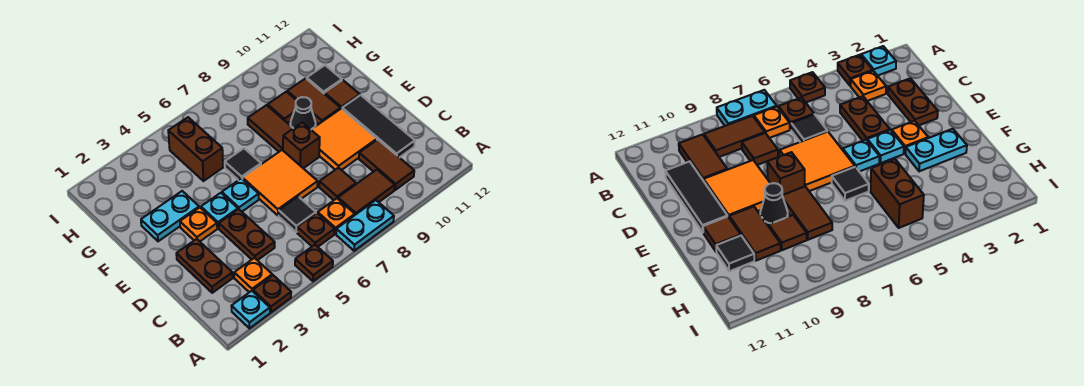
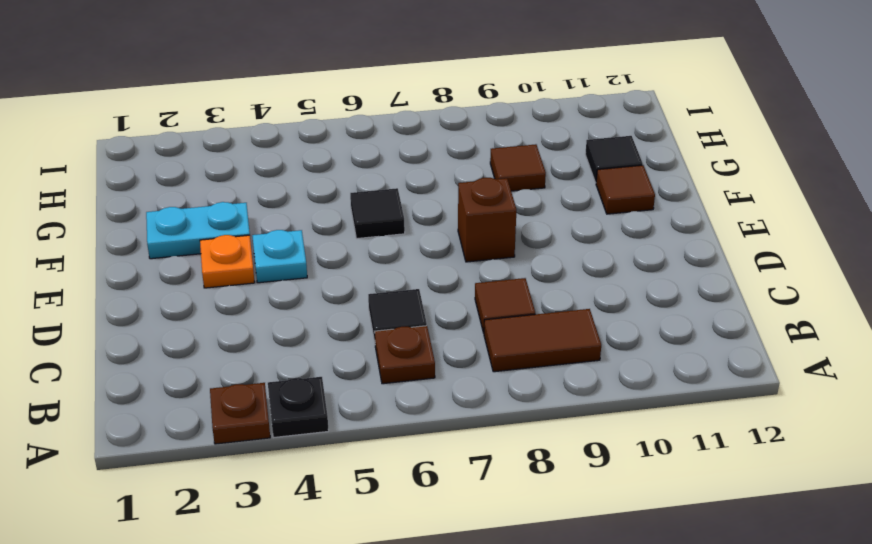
black plate A4 level 1 -> none
none -> cyan plate A2 level 1
none -> brown plate A5 level 1
none -> cyan plate A7:A8 level 1

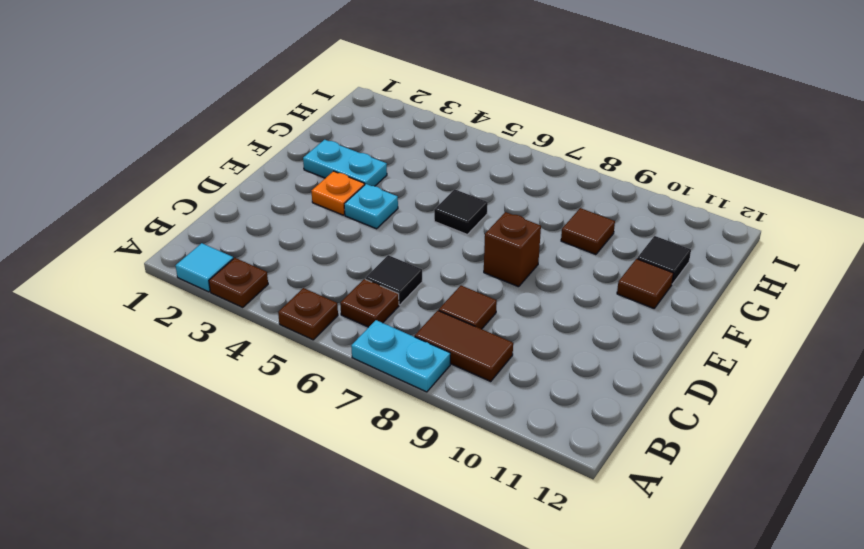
cyan tile A2 level 1 -> cyan plate A2 level 1
none -> orange plate B3 level 1
none -> orange plate B7 level 1
none -> brown tile B10:C10 level 1

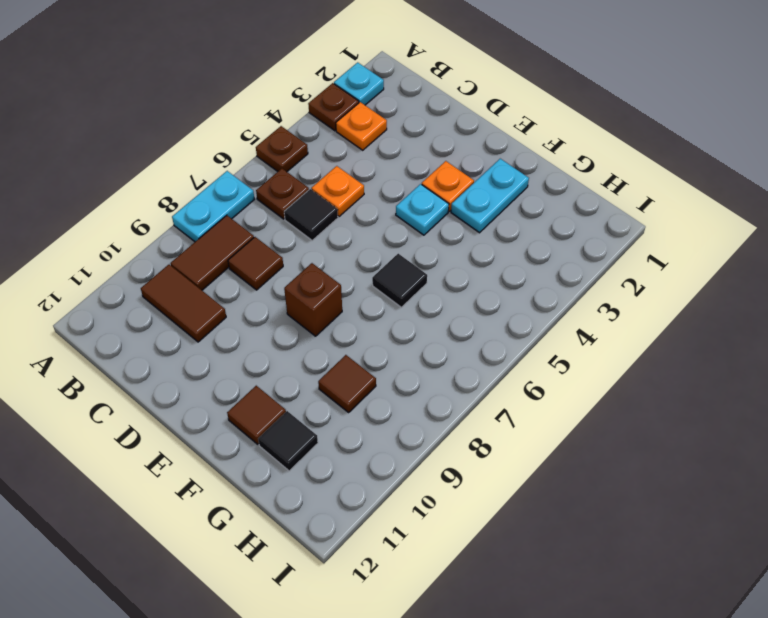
orange plate C5 level 1 -> orange plate B7 level 1
none -> brown plate C2:D2 level 1
none -> brown plate C4:D4 level 1
none -> black tile C11:E11 level 1

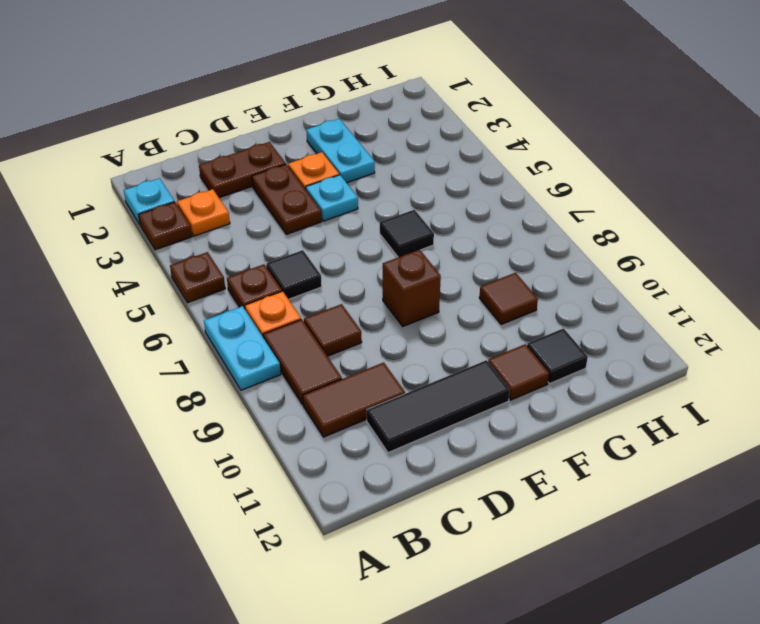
brown plate D3:D4 level 1 -> brown plate C4:D4 level 1
none -> orange tile D6:E7 level 1
none -> orange tile D9:E10 level 1
none -> cyan plate E5 level 1

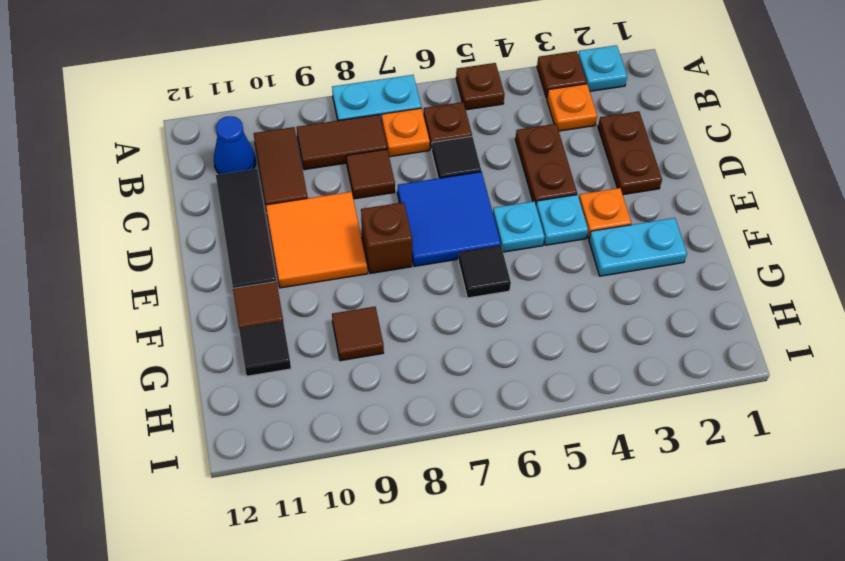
blue cone B11 level 1 -> none
blue tile D6:E7 level 1 -> orange tile D6:E7 level 1
none -> brown tile F8:G8 level 1
none -> black cone F9 level 1
none -> brown tile F10:G10 level 1

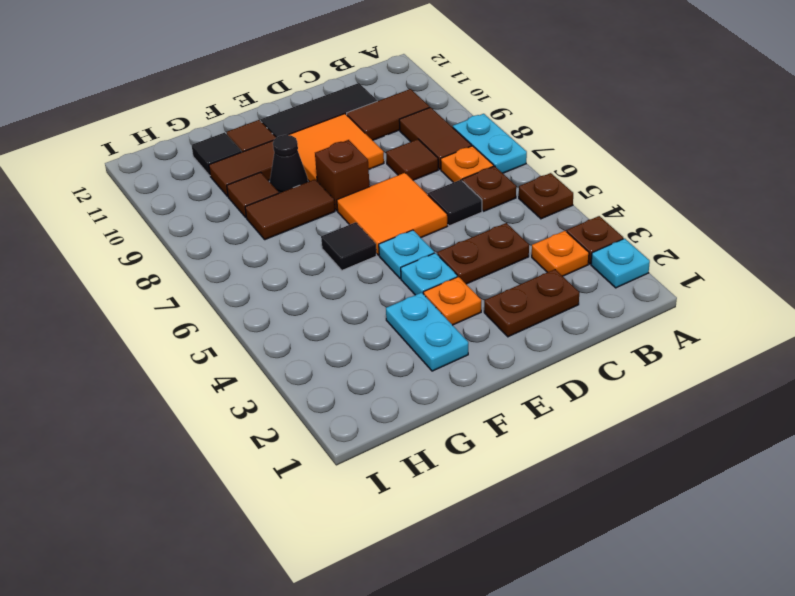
none -> brown brick G5:H5 level 1

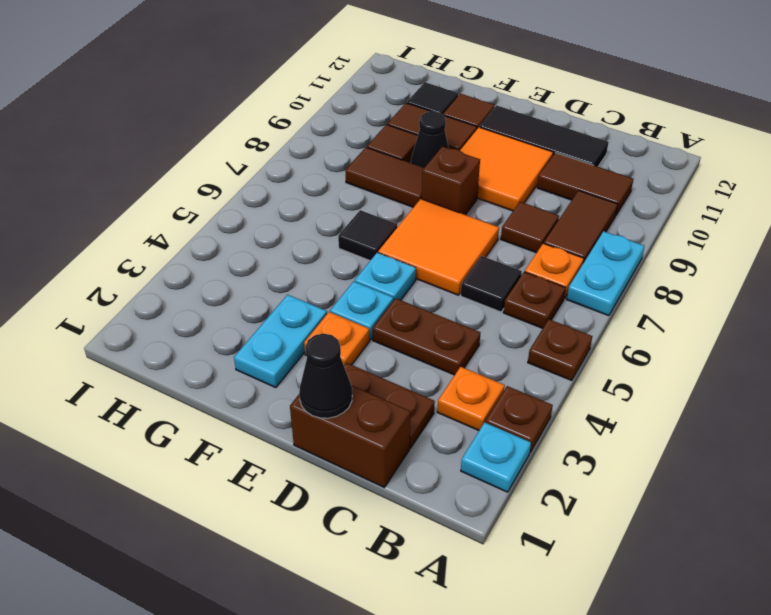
brown brick C1:D1 level 1 -> brown brick G5:H5 level 1
black cone D1 level 2 -> none

